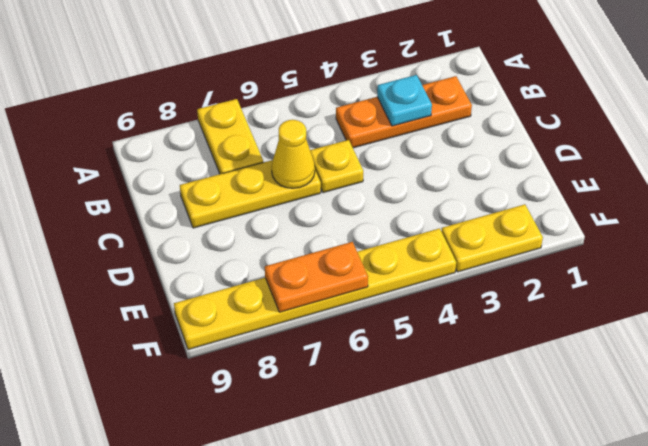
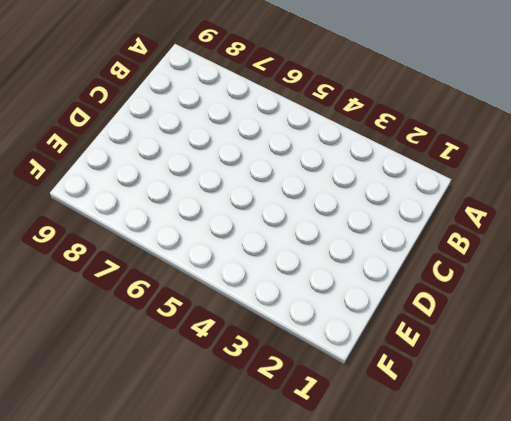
none -> yellow plate A7:B7 level 1
none -> orange plate B2:B4 level 1

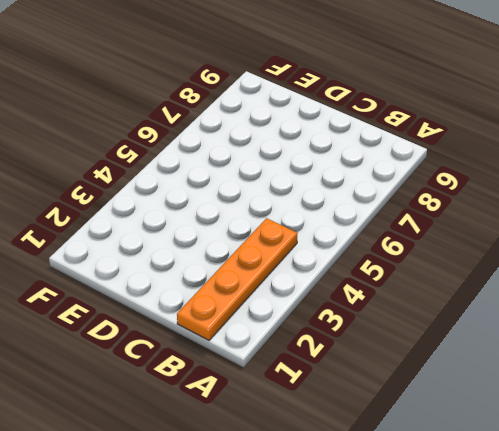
orange plate B1:B4 level 1 -> orange plate B2:B4 level 1
none -> yellow plate A7:B7 level 1
none -> yellow plate C5 level 1

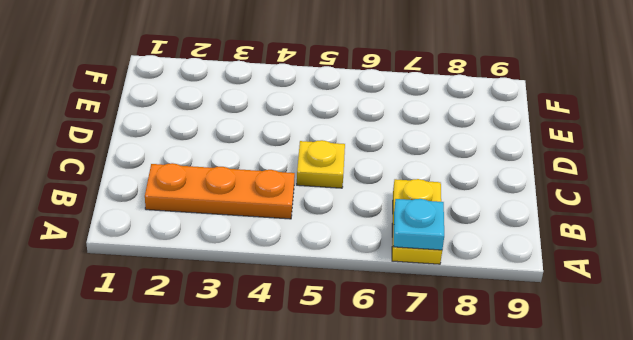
cyan plate A7 level 2 -> cyan plate B3 level 2
none -> yellow plate C6:C8 level 1
none -> yellow plate F2:F3 level 1

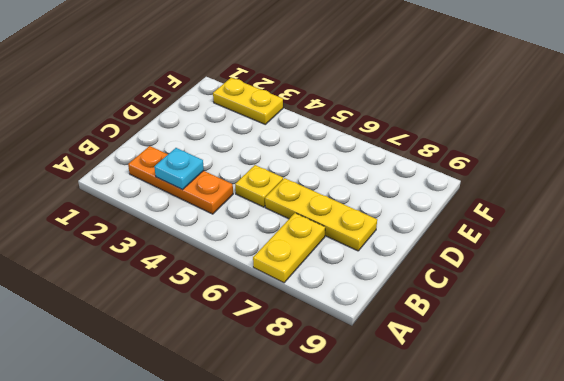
none -> yellow plate F4:F9 level 1
none -> yellow cone C6 level 2

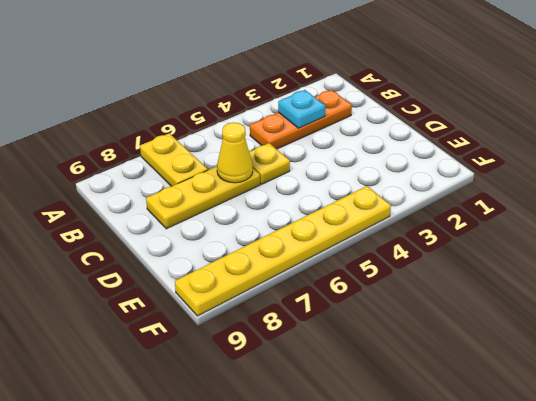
none -> yellow plate F2:F3 level 1
none -> orange plate F6:F7 level 2

